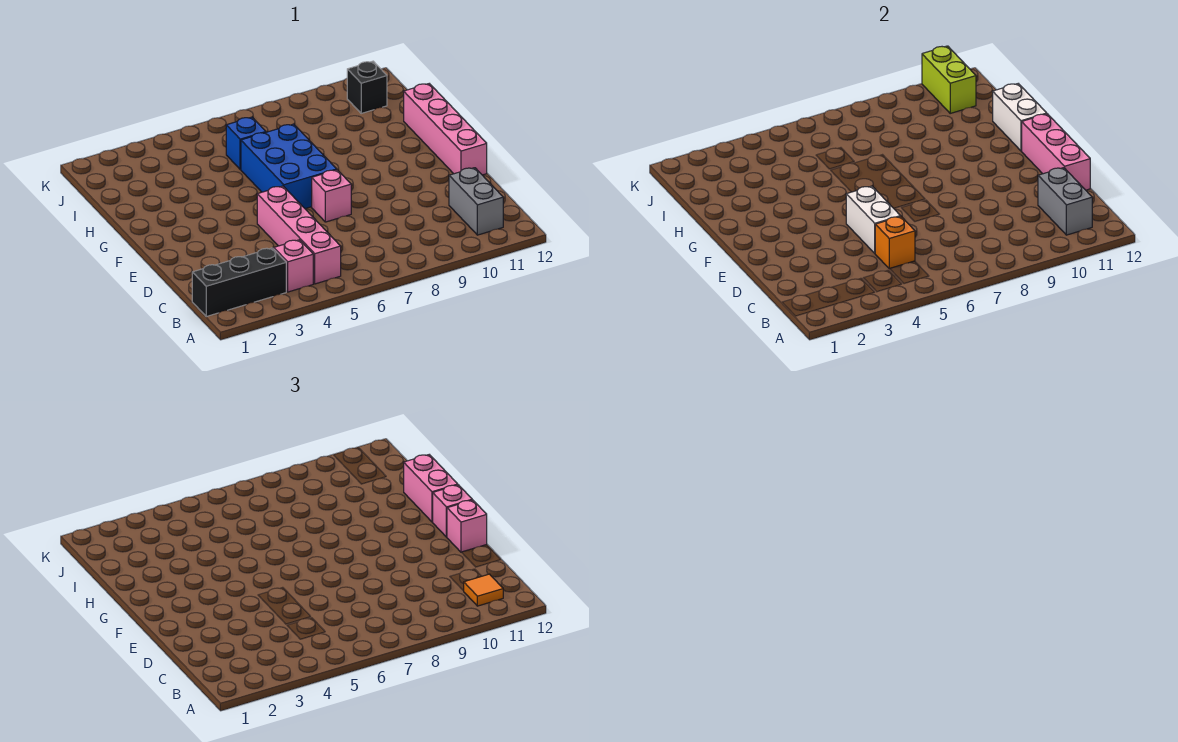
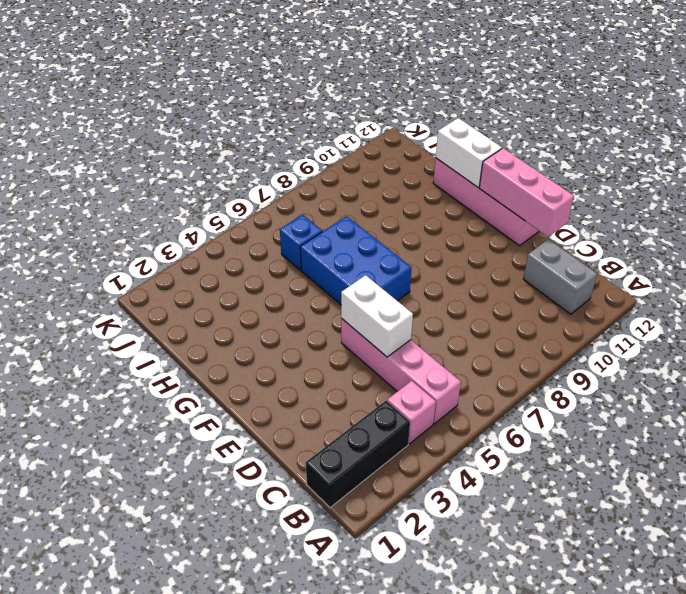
none -> pink brick E7 level 1
none -> black brick J11 level 1
none -> grey brick B11:C11 level 2

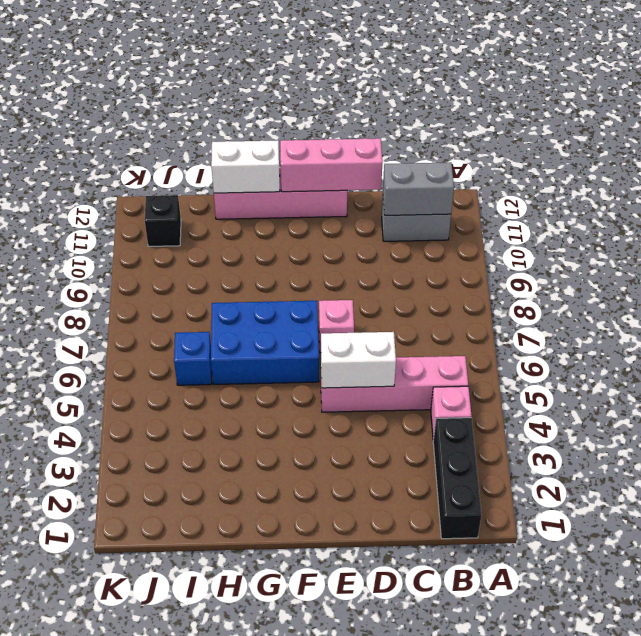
none -> orange brick C5 level 2
none -> lime brick J11:K11 level 2
none -> orange tile B11 level 3

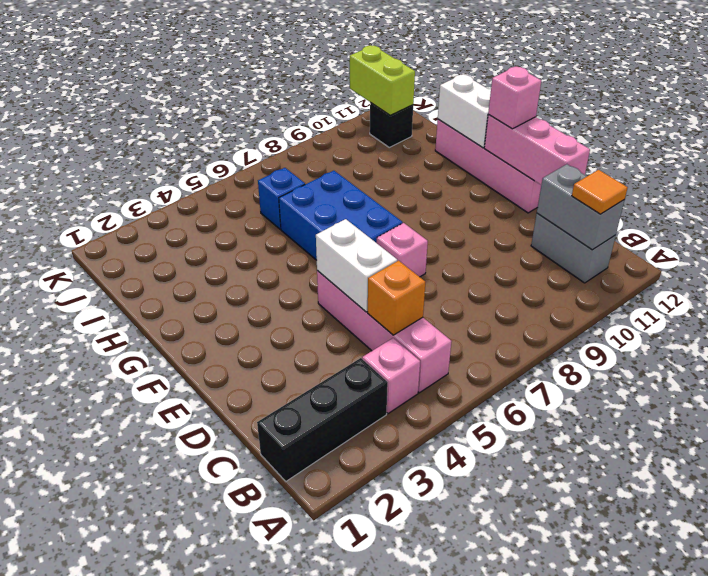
none -> pink brick E12 level 3
none -> pink brick G12:H12 level 3

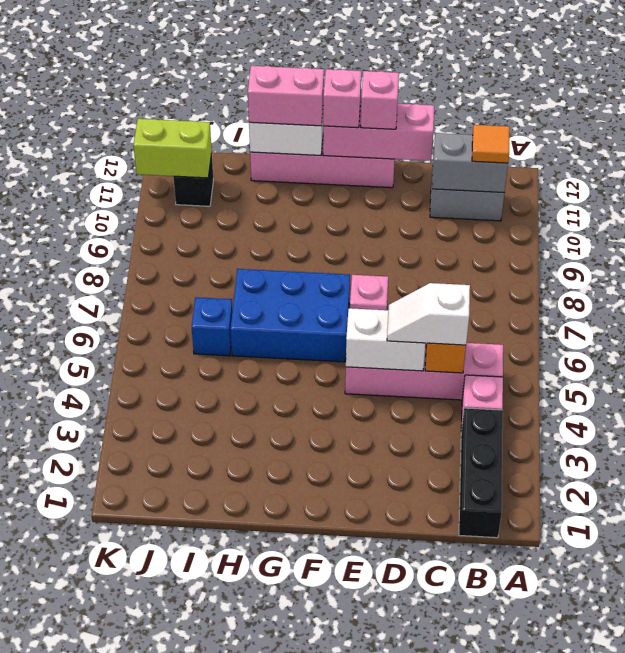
white slope C5:D5 level 3 top C -> none

